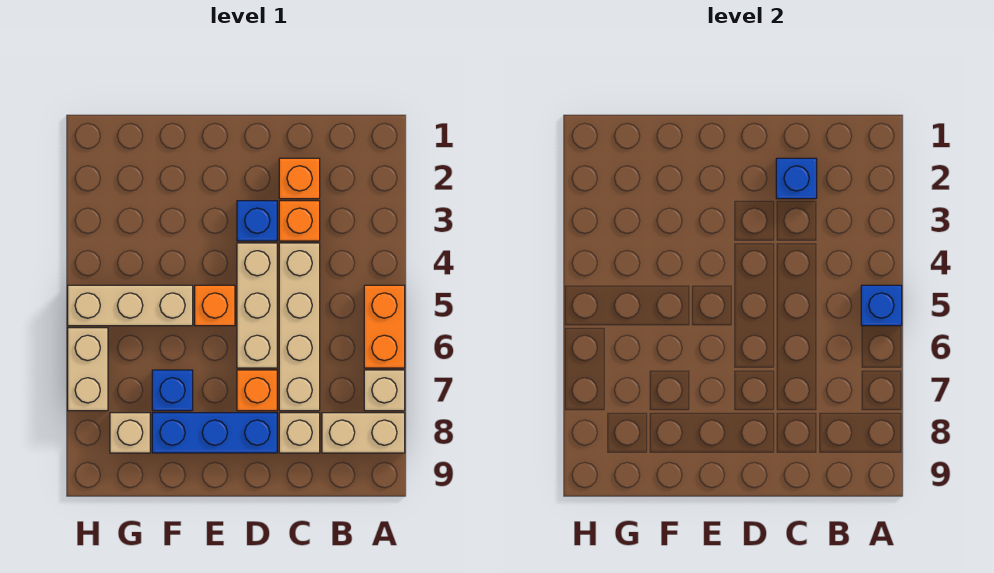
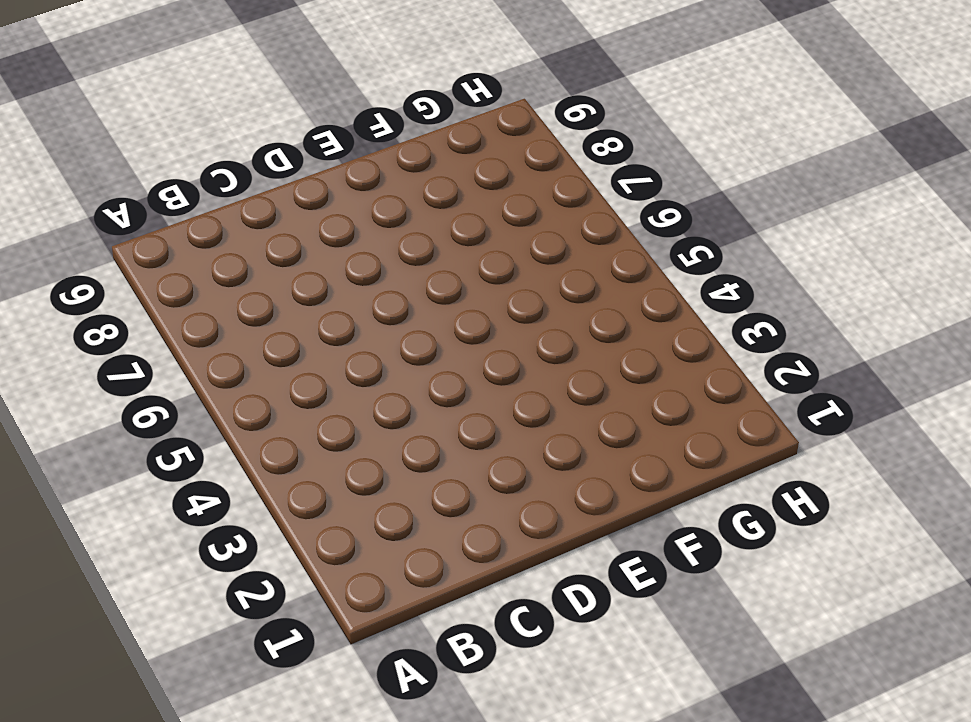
none -> orange brick A5:A6 level 1
none -> tan brick A7 level 1
none -> tan brick A8:B8 level 1

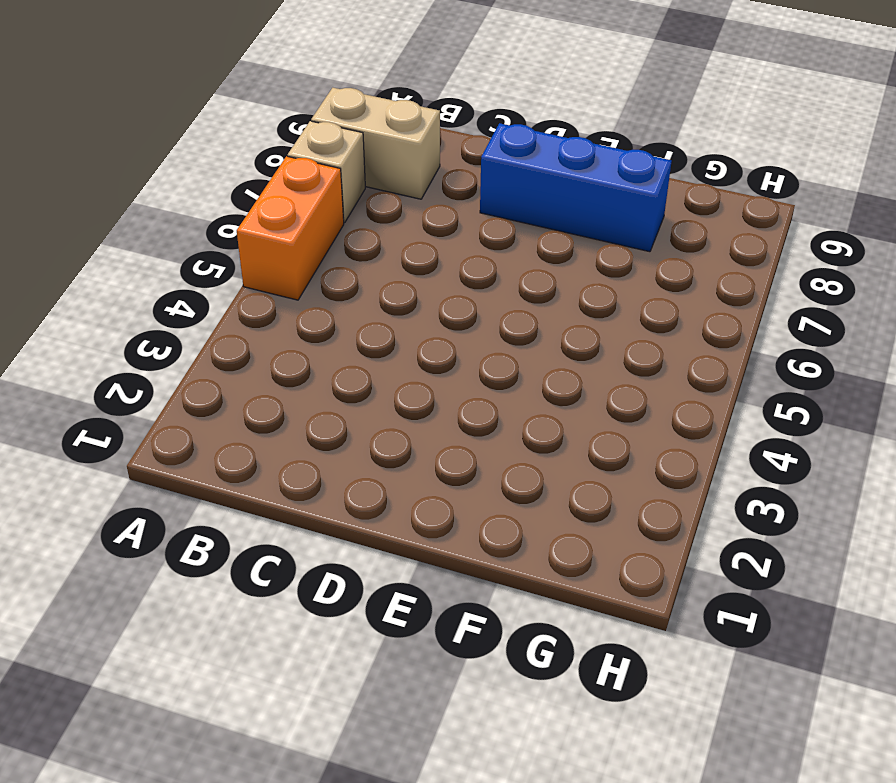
none -> orange brick C2 level 1
none -> orange brick C3 level 1
none -> tan brick C4:C7 level 1

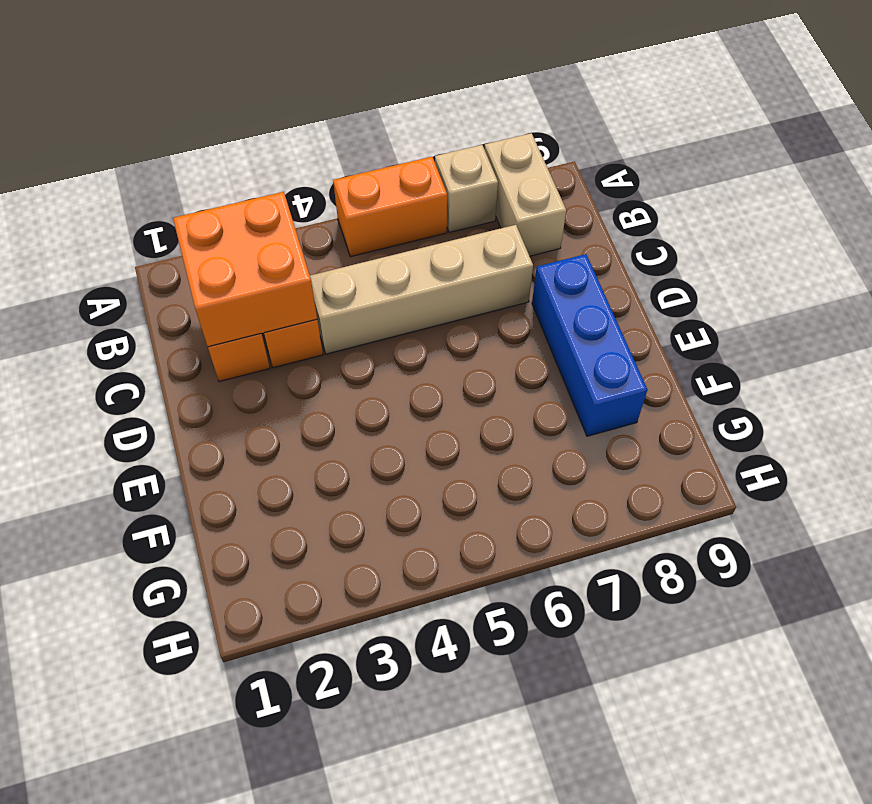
orange brick B2:C3 level 2 -> blue brick C2 level 2
none -> tan brick C8 level 1
none -> blue brick D3 level 1
none -> tan brick D4:D6 level 1

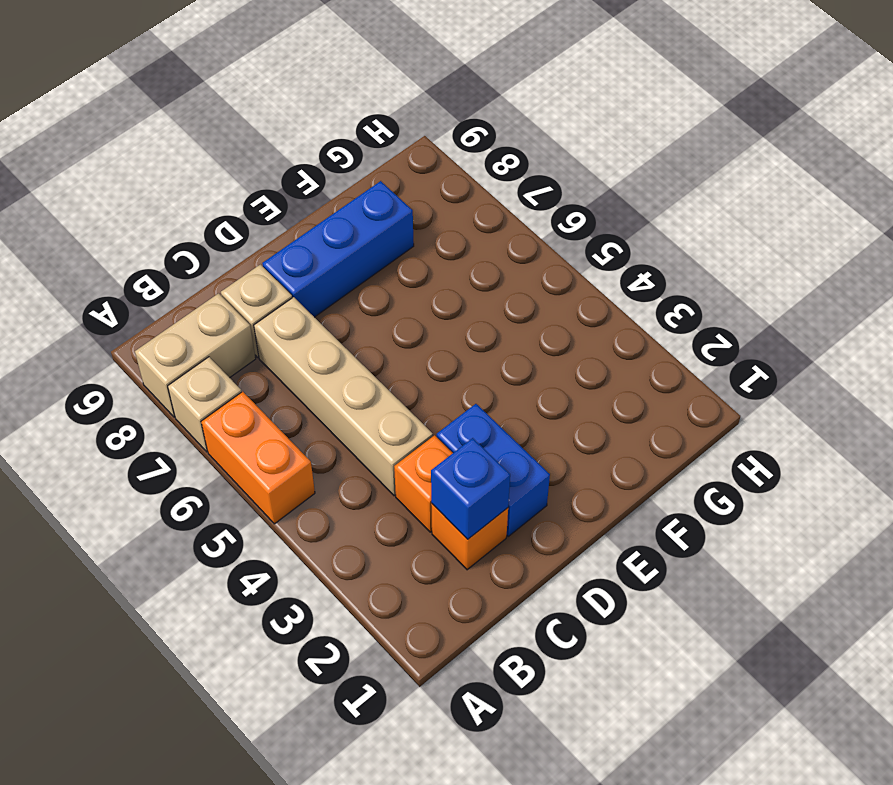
blue brick D2:D3 level 1 -> blue brick D3 level 1
none -> tan brick D4:D6 level 1
none -> orange brick D7 level 1
none -> orange brick E5 level 1

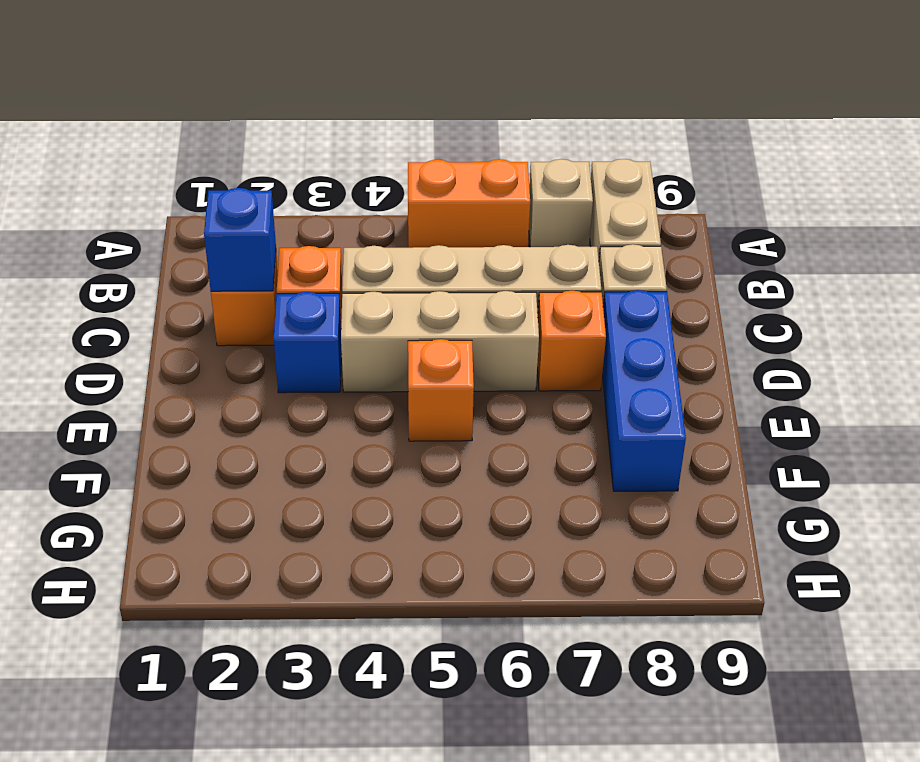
none -> tan brick F5:H5 level 1
none -> blue brick F7 level 1
none -> tan brick G8 level 1

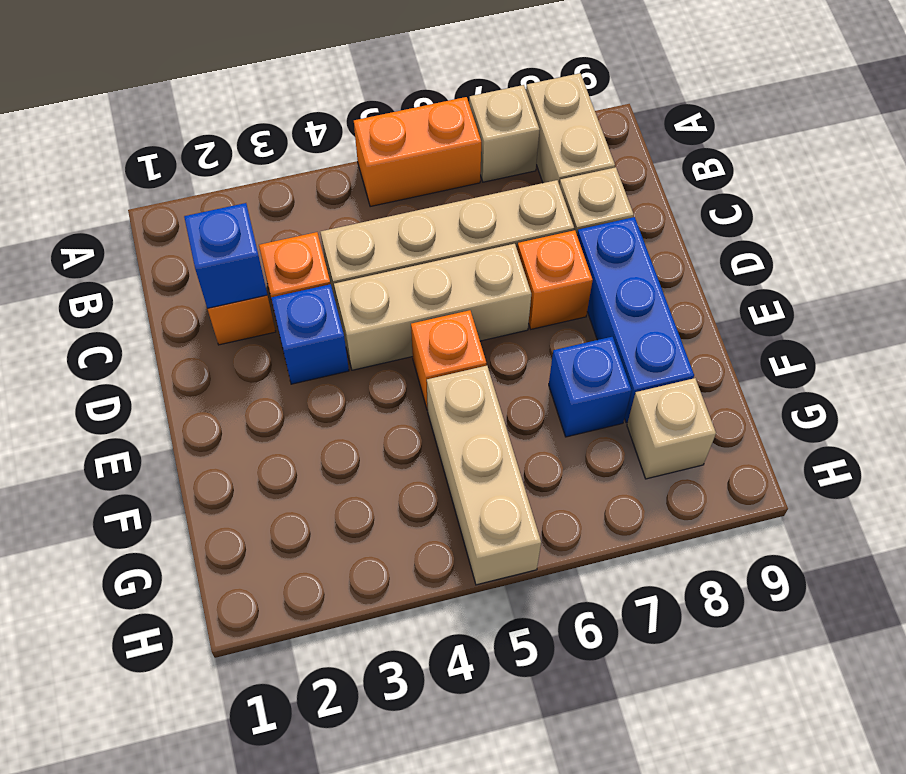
none -> tan brick H6:H7 level 1
none -> blue brick A5 level 2

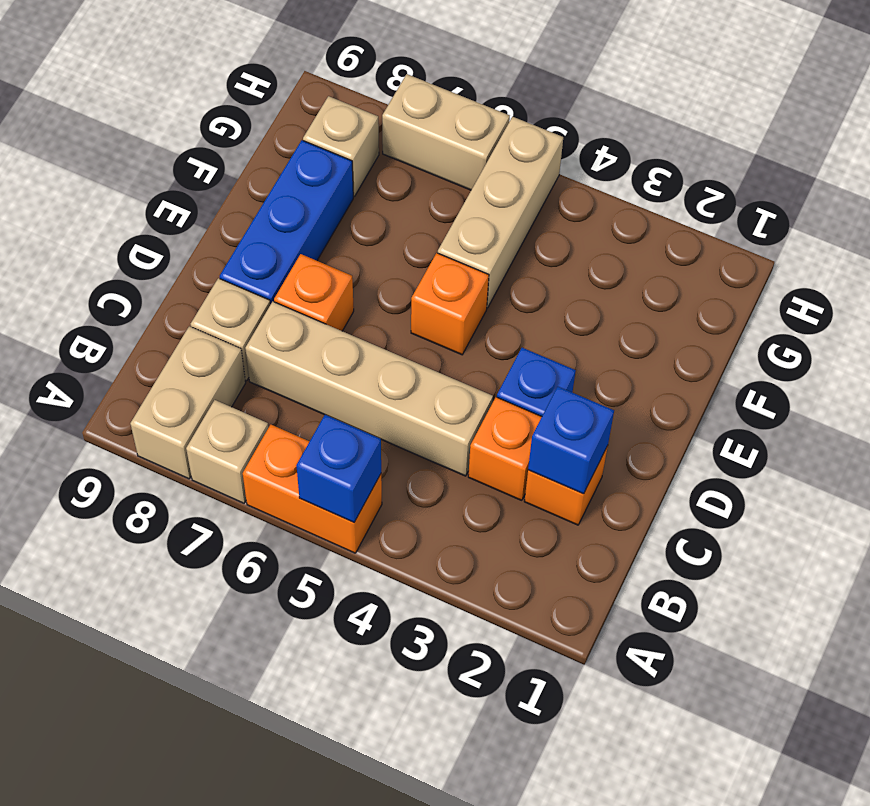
none -> tan brick D4:D6 level 1
none -> blue brick F7 level 1

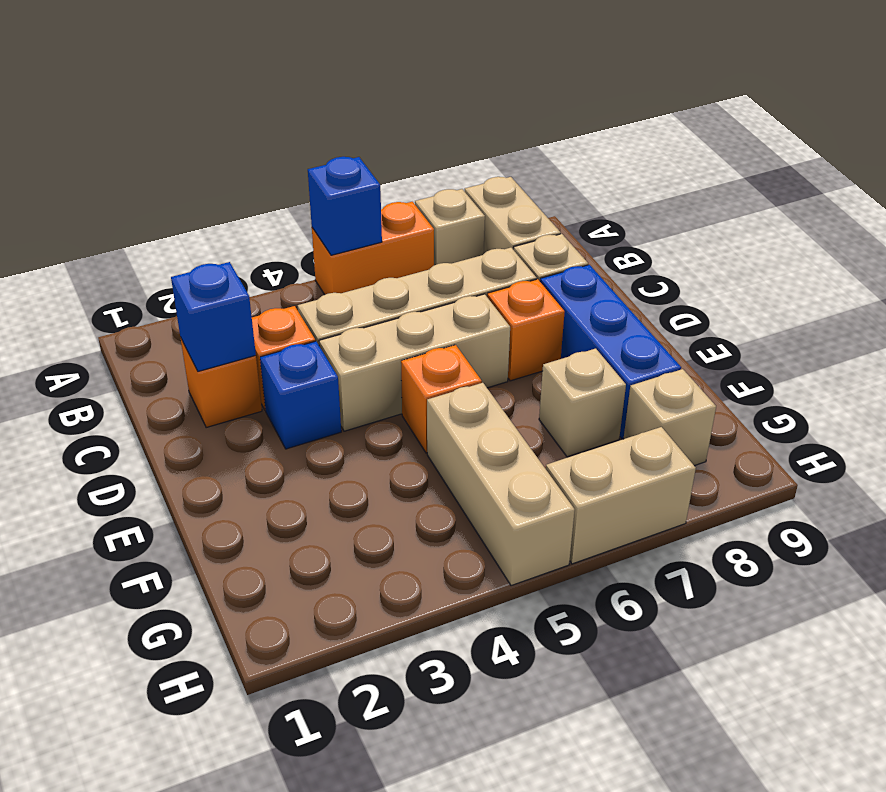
tan brick F7 level 1 -> blue brick F7 level 1

